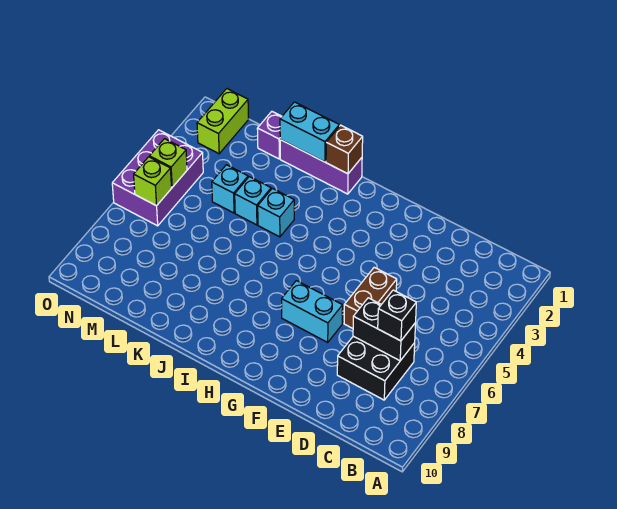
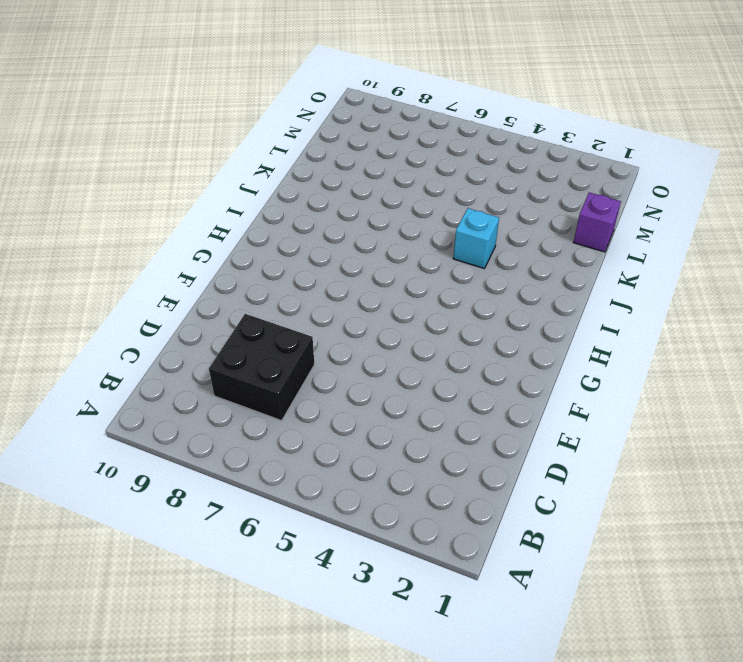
none -> brown brick E5:E6 level 1
none -> cyan brick F7:G7 level 1
none -> purple brick I1:K1 level 1

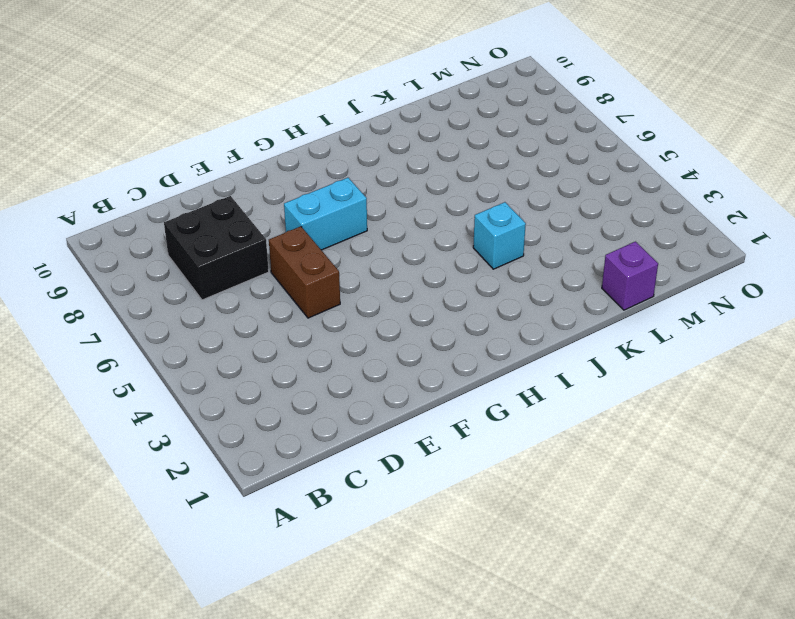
none -> purple brick I1:K1 level 1
none -> cyan brick K4 level 1
none -> cyan brick L4 level 1

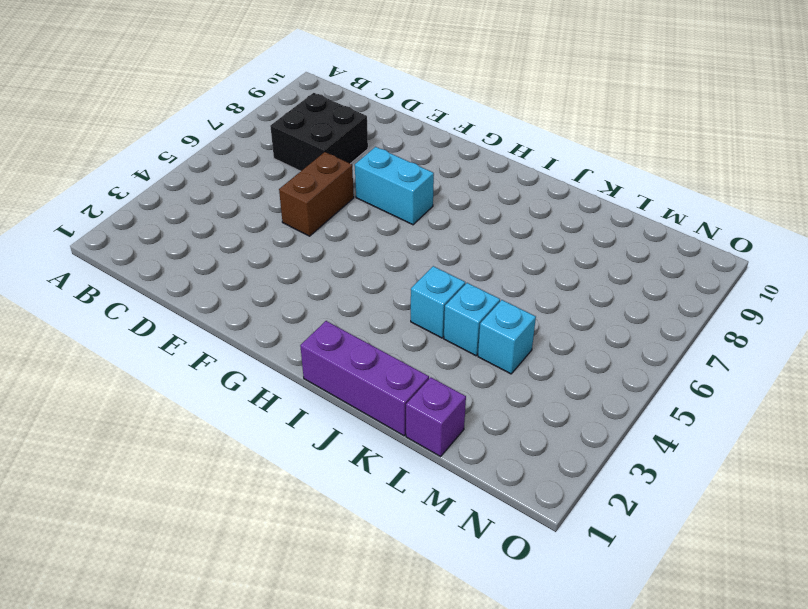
none -> lime brick N1:N2 level 1
none -> purple brick N4:O6 level 1
none -> black brick C7:D7 level 2

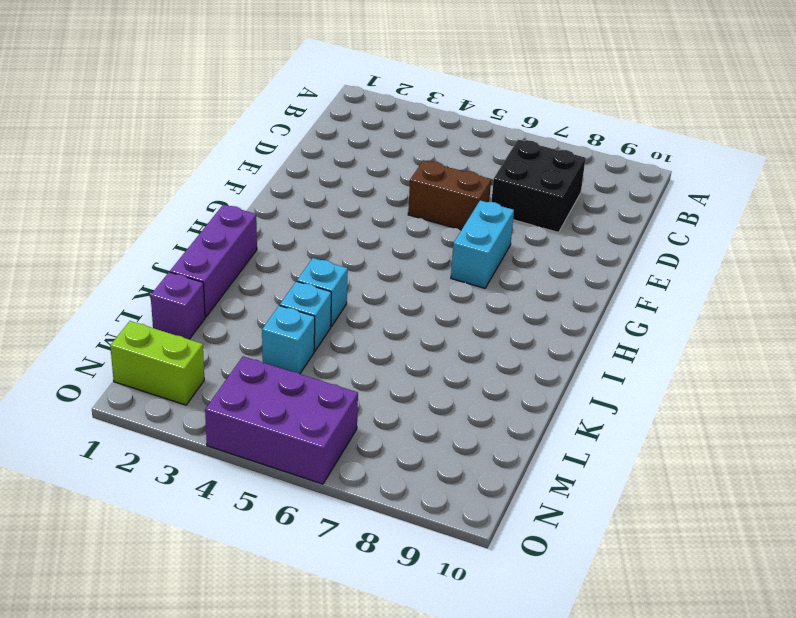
none -> black brick C7:D7 level 2
none -> brown brick I1 level 2
none -> cyan brick J1:K1 level 2

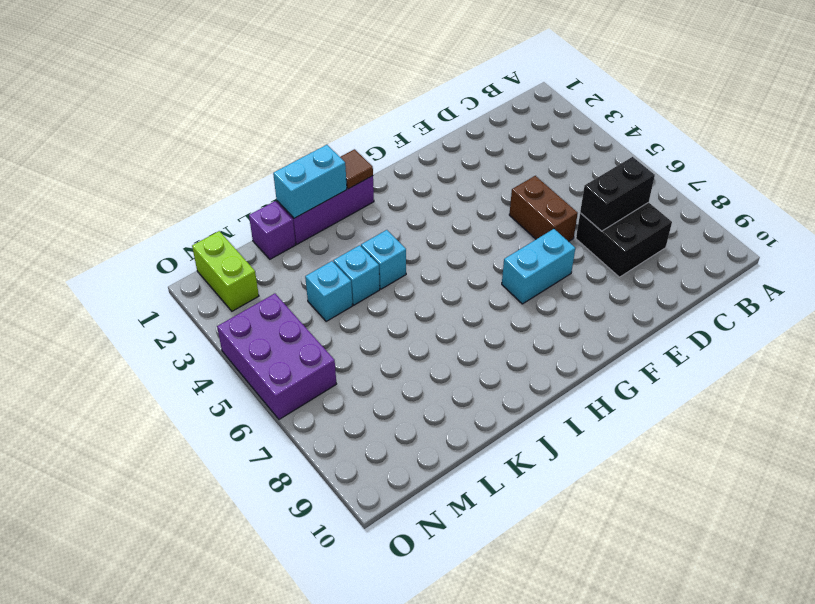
brown tile I1 level 2 -> brown brick I1 level 2
none -> lime brick N5 level 2
none -> lime brick N6 level 2
none -> black brick C7 level 3

